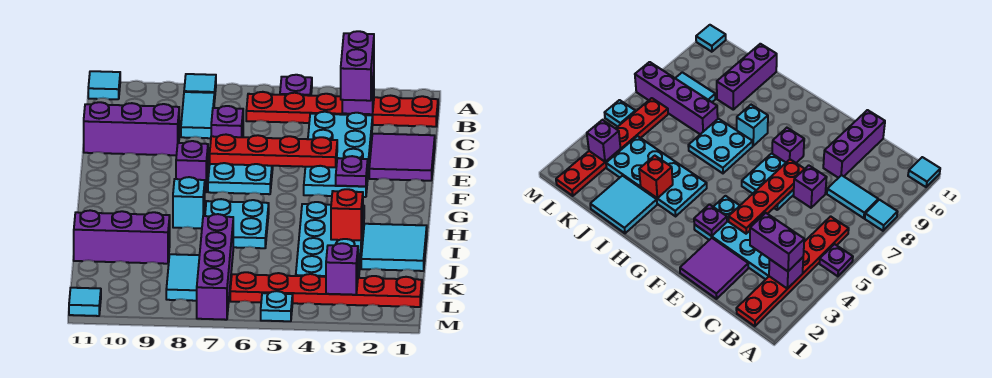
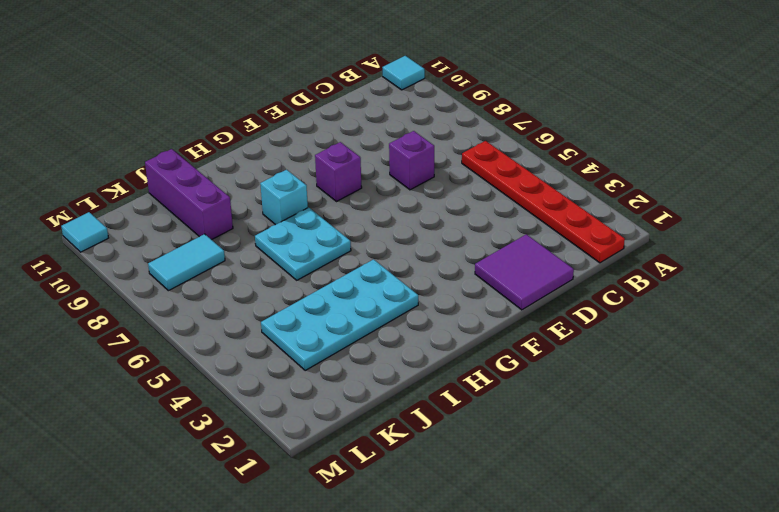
none -> purple plate A5 level 1
none -> cyan tile A8 level 1
none -> cyan tile B8:C8 level 1

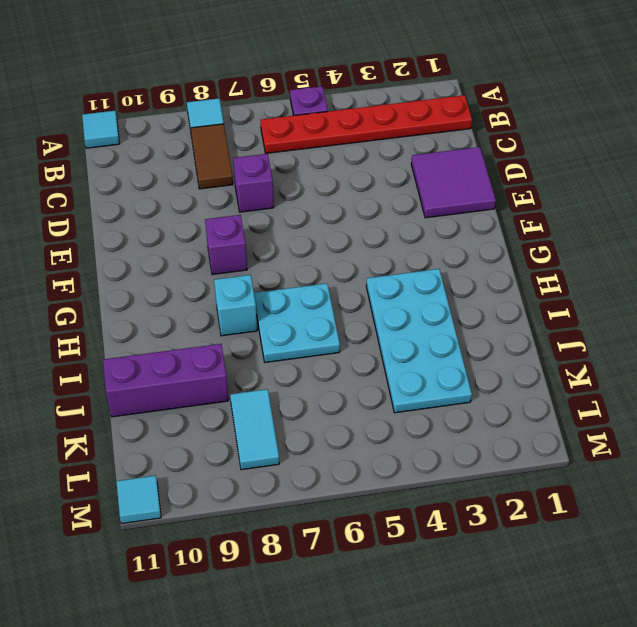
brown tile B8:C8 level 1 -> cyan tile B8:C8 level 1
none -> cyan plate C3:F4 level 1
none -> purple brick D9:D11 level 1
none -> cyan plate E6:F7 level 1

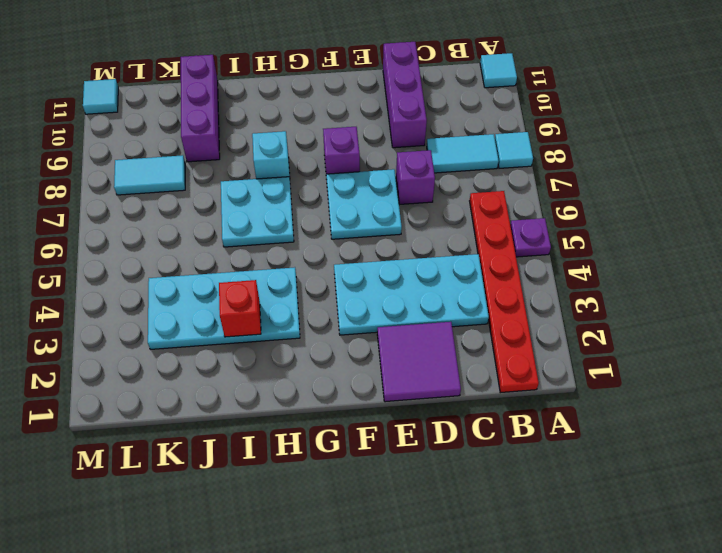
none -> cyan tile I1:J2 level 1
none -> purple brick J7:M7 level 1
none -> red plate L1:L6 level 1

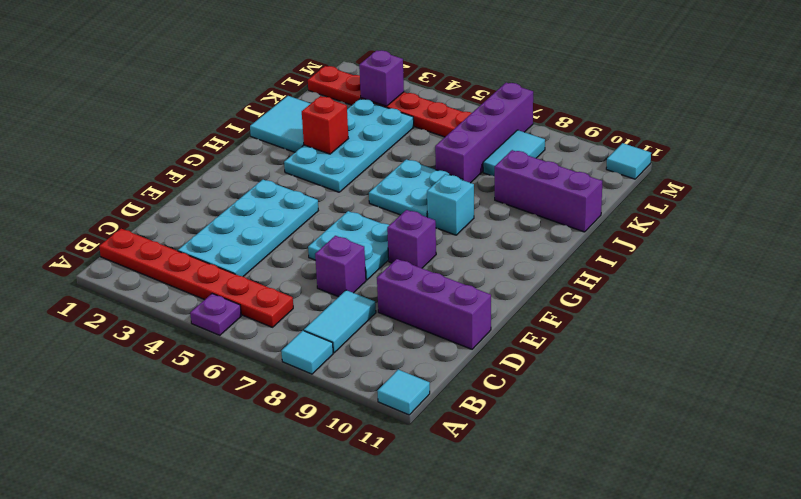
none -> purple tile D1:E2 level 1
none -> cyan plate M5 level 1
none -> purple brick B3 level 2

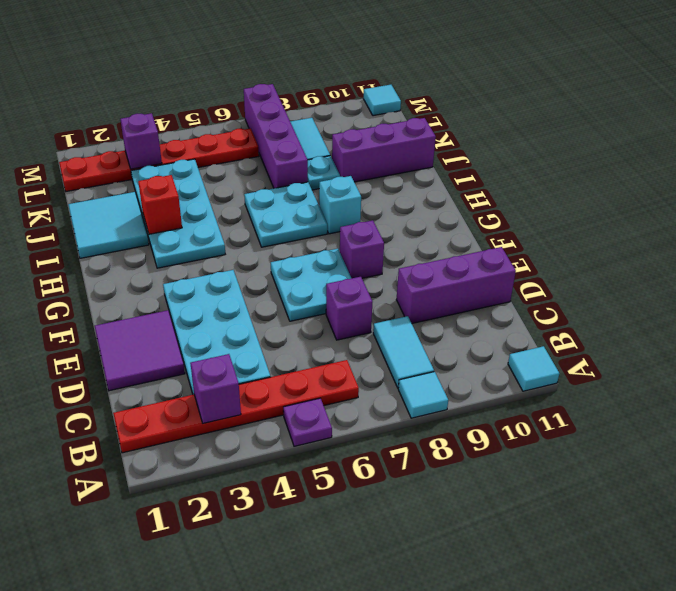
cyan plate J8 level 1 -> cyan plate M5 level 1
none -> red plate E4:E7 level 2
none -> purple plate F3 level 2
none -> purple brick B3:C3 level 3

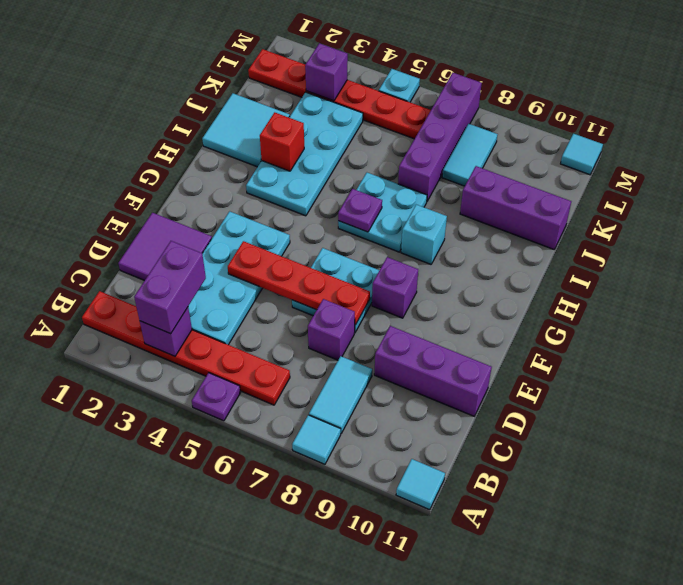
purple plate H6 level 2 -> purple plate F3 level 2

